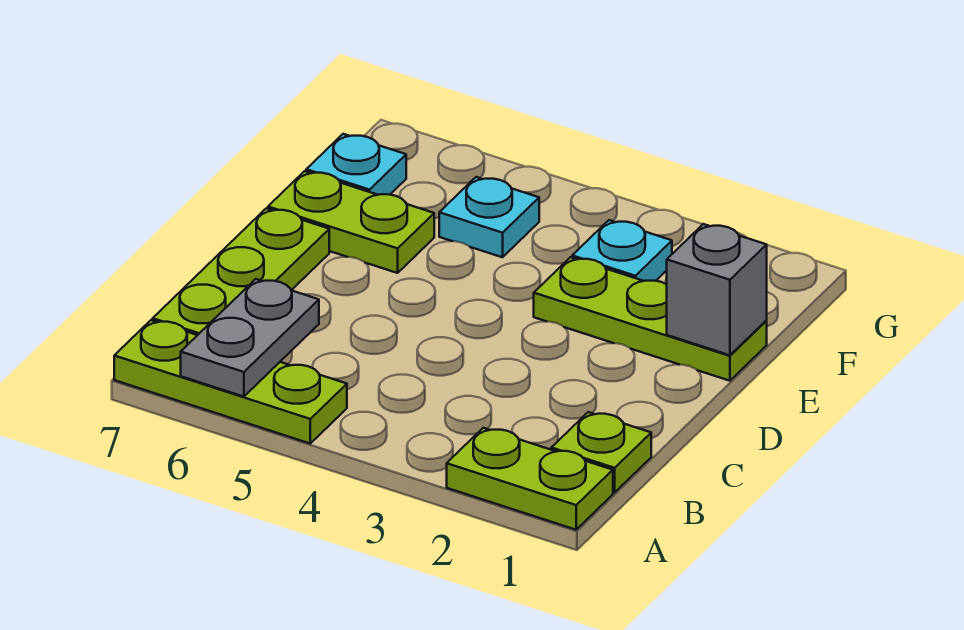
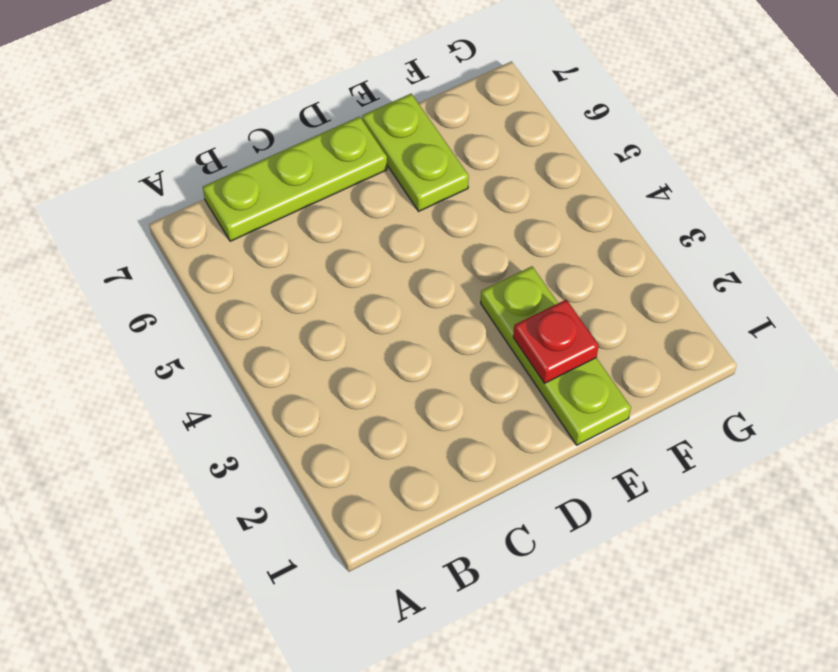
red plate E2 level 2 -> none
none -> lime plate A1:A2 level 1
none -> lime plate A5:A7 level 1

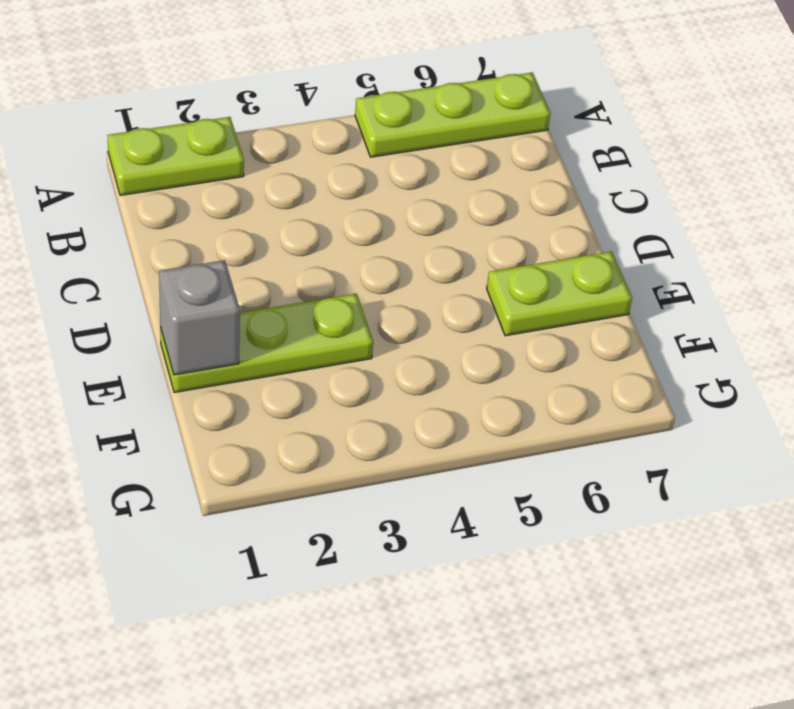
none -> lime plate B1 level 1
none -> lime plate B7:D7 level 1

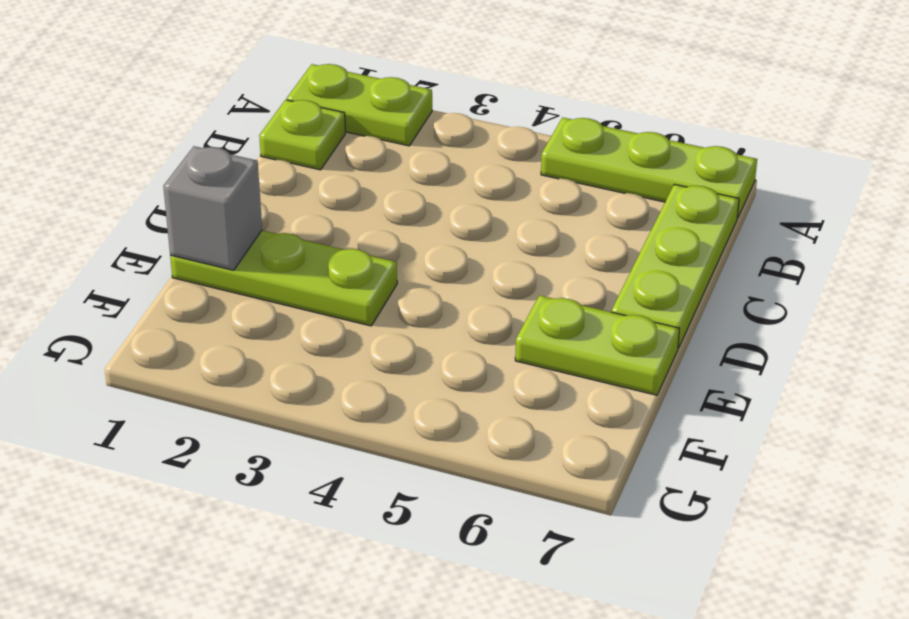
none -> cyan plate F3 level 1
none -> cyan plate F5 level 1

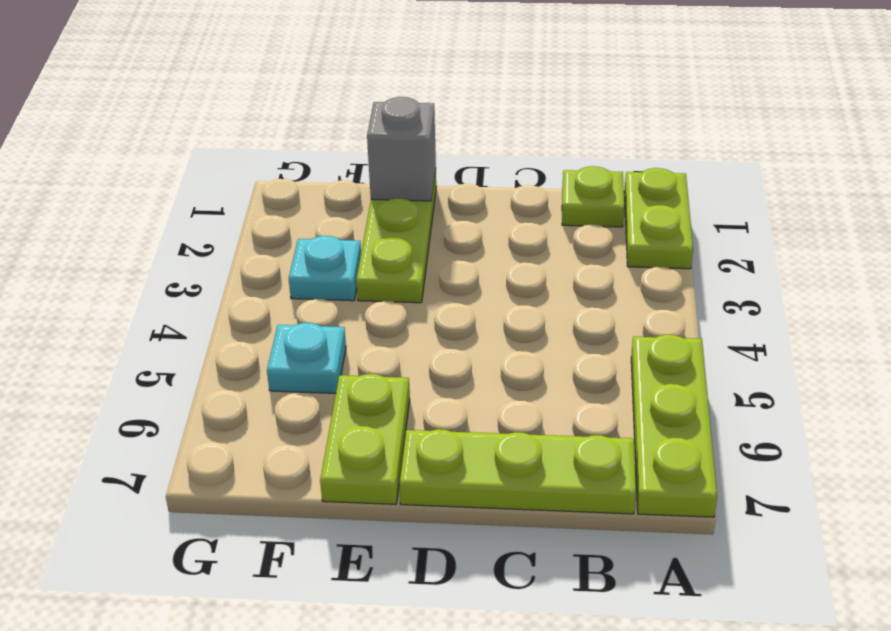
none -> cyan plate F7 level 1
none -> grey plate A6:B6 level 2

